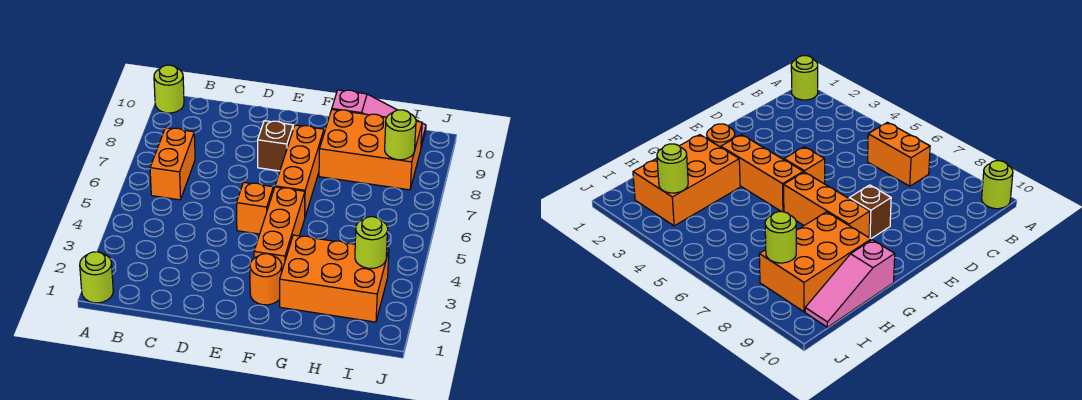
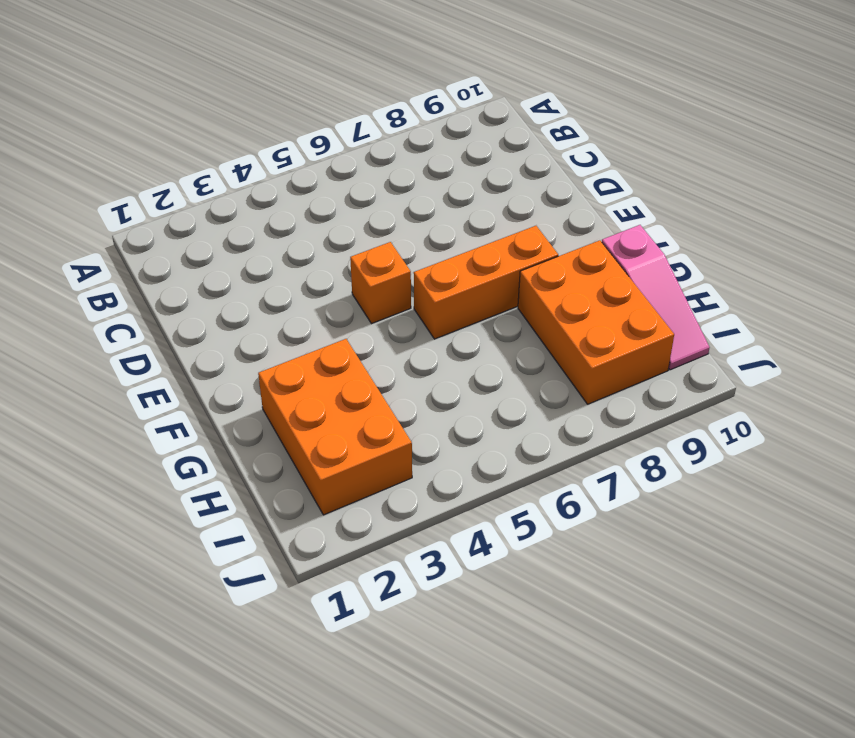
none -> lime round brick A1 level 1
none -> lime round brick A10 level 1
none -> orange brick B6:B7 level 1

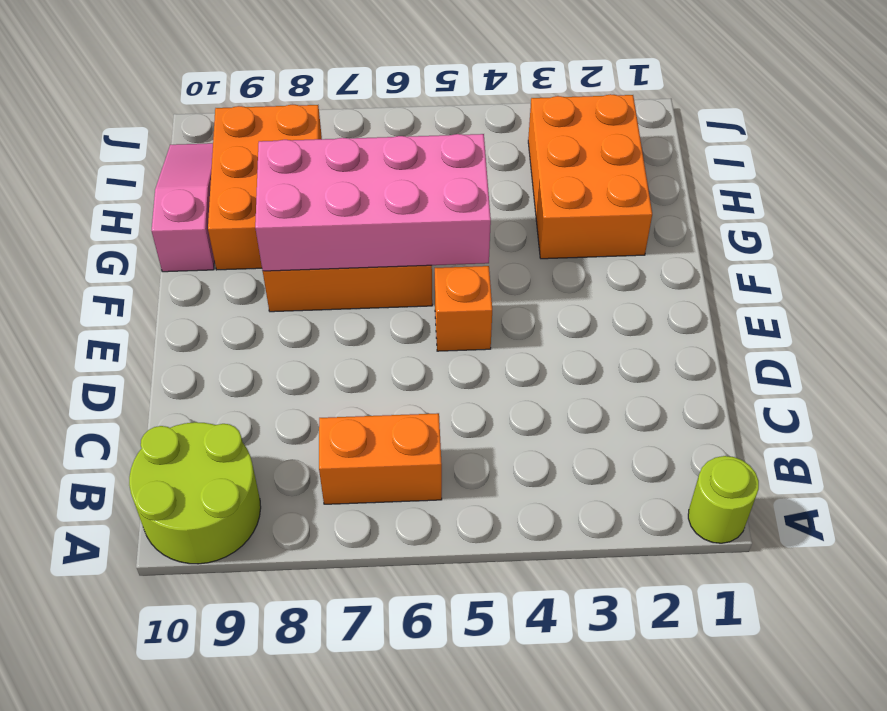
lime round brick A9:B10 level 1 -> lime round brick A10 level 1
pink brick F5:G8 level 2 -> none
none -> brown brick E8 level 1
none -> orange round brick F2 level 1
none -> orange brick F3:F5 level 1

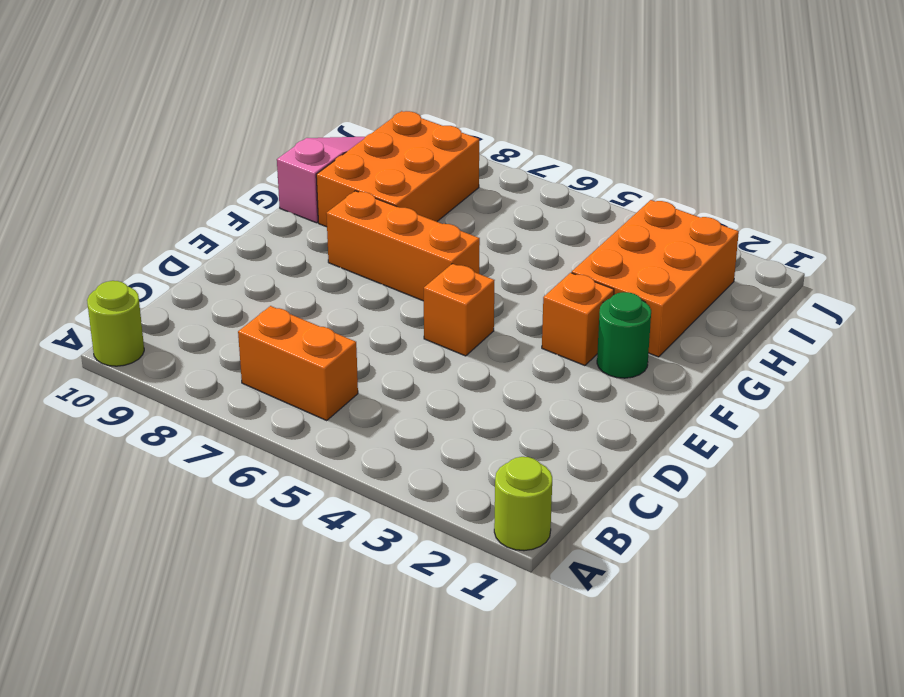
green round brick F2 level 1 -> orange round brick F2 level 1
orange brick F3 level 1 -> orange brick F3:F5 level 1
none -> brown brick E8 level 1
none -> lime round brick I3 level 2
none -> lime round brick I8 level 2

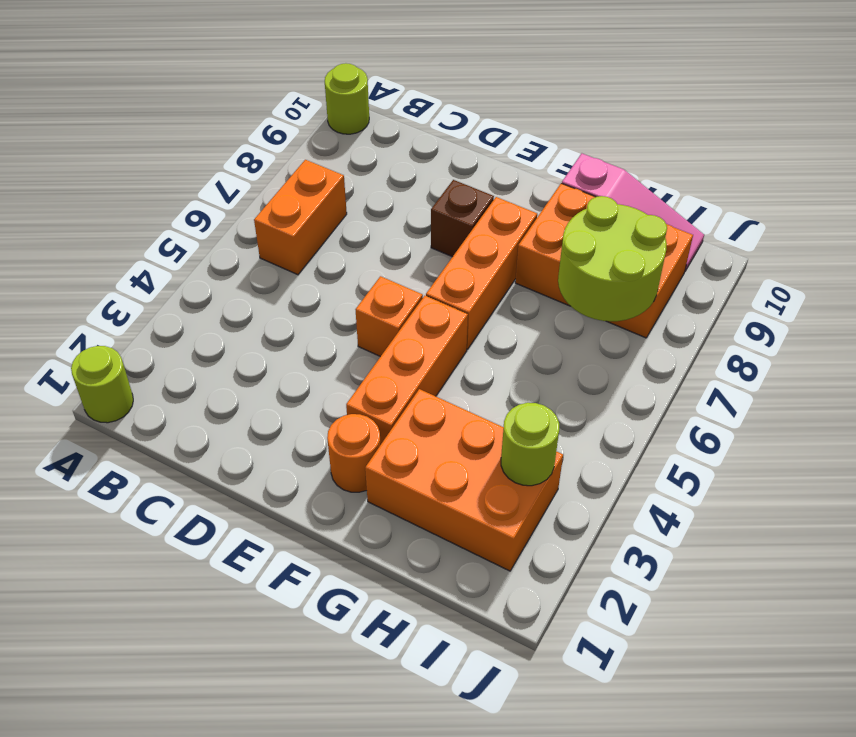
lime round brick H7:I8 level 2 -> lime round brick I8 level 2

